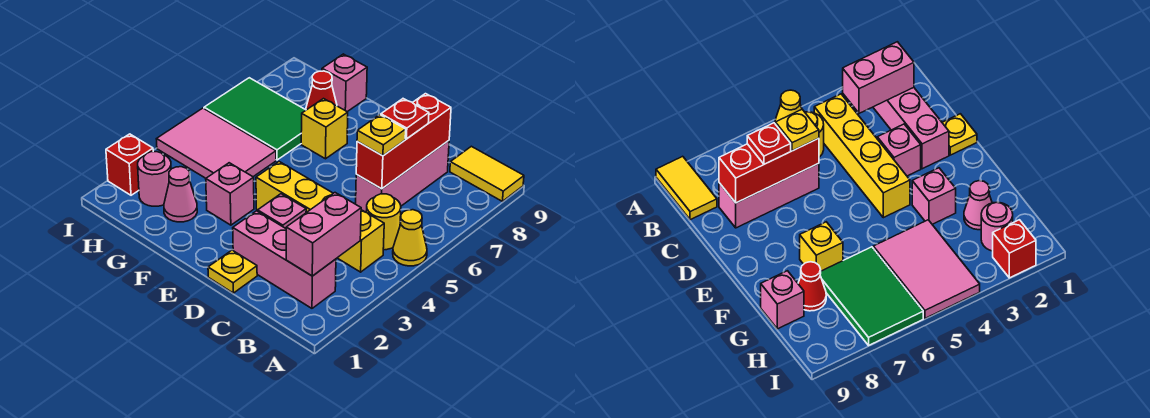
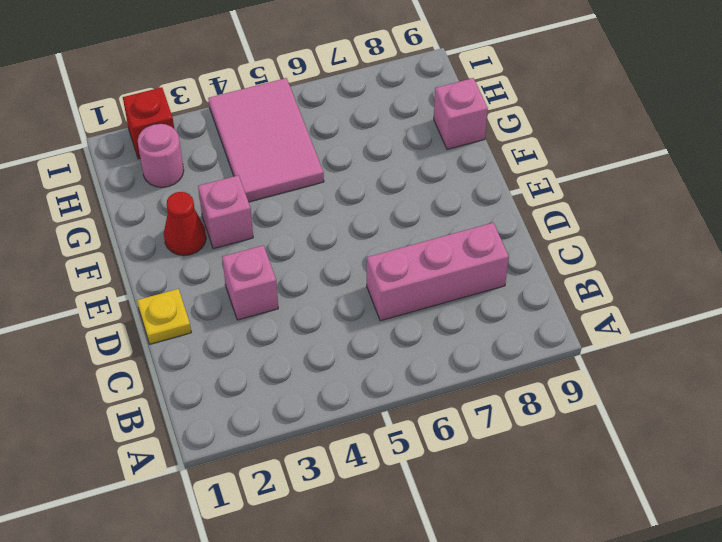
red cone F2 level 1 -> red cone G8 level 1
none -> yellow cone A5 level 1
none -> yellow tile A9:B9 level 1
none -> pink brick B2:D2 level 1

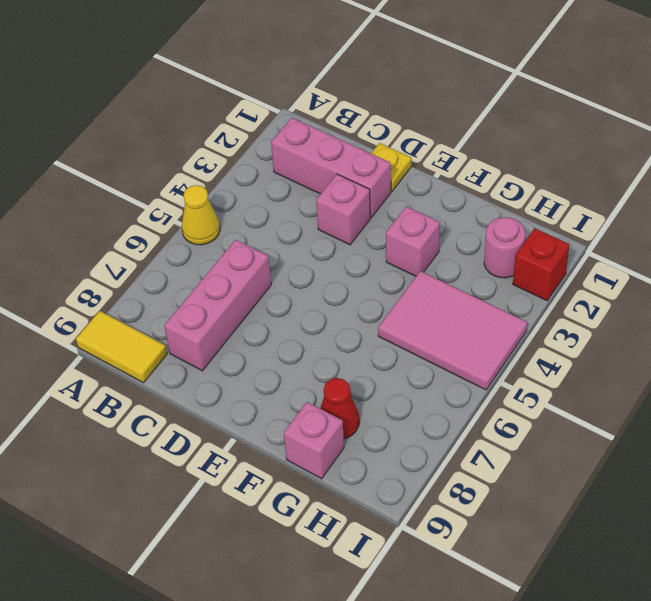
none -> yellow brick B4:E4 level 1
none -> yellow round brick B5 level 1
none -> yellow brick F7 level 1

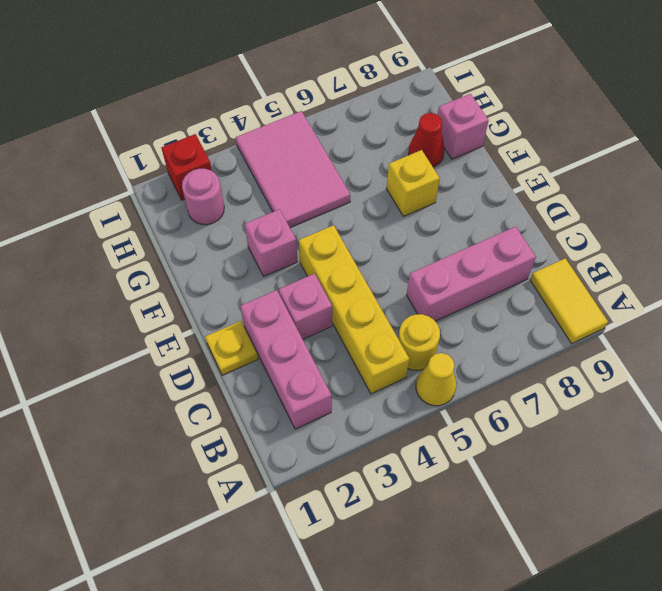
none -> pink cone G2 level 1
none -> green tile G6:I7 level 1
none -> pink brick B2:B3 level 2

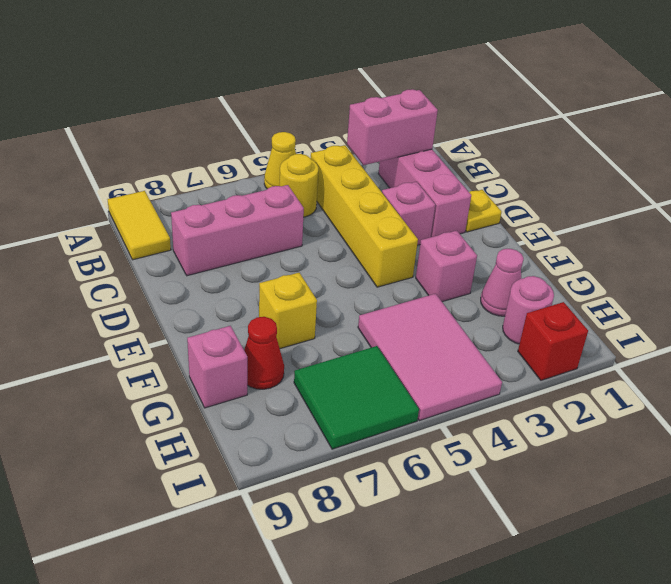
green tile H6:I7 level 1 -> green tile G6:I7 level 1
none -> red brick C6:C8 level 2
none -> yellow plate C6 level 3
none -> red plate C7 level 3

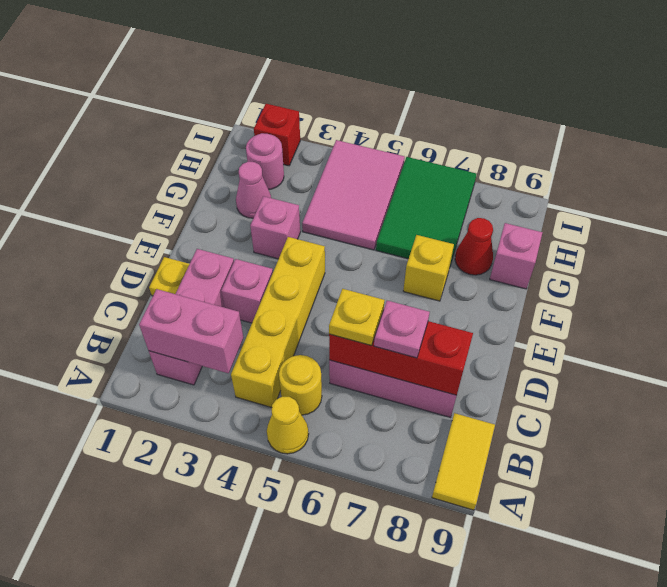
pink plate C7 level 3 -> red plate C7 level 3

